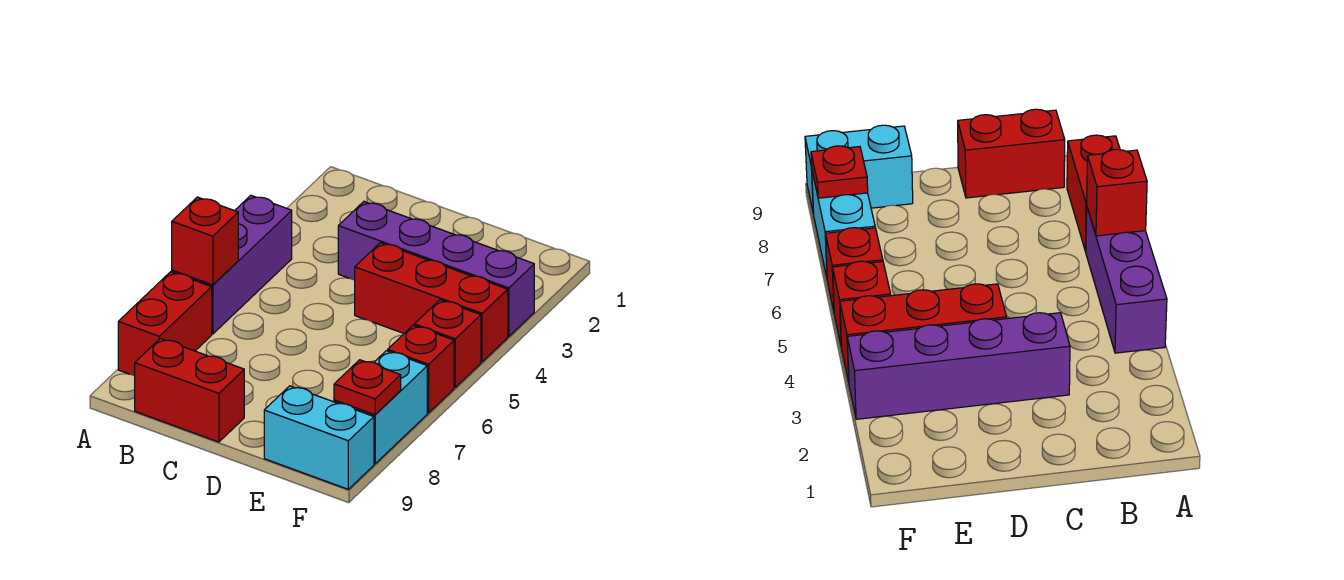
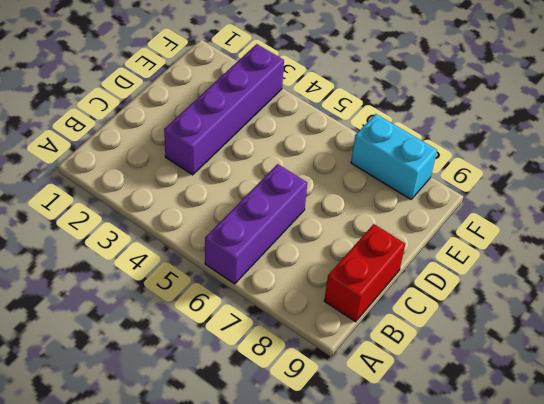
purple brick A6:C6 level 1 -> purple brick A4:A6 level 1
none -> red brick A7:A8 level 1
none -> red brick D4:F4 level 1

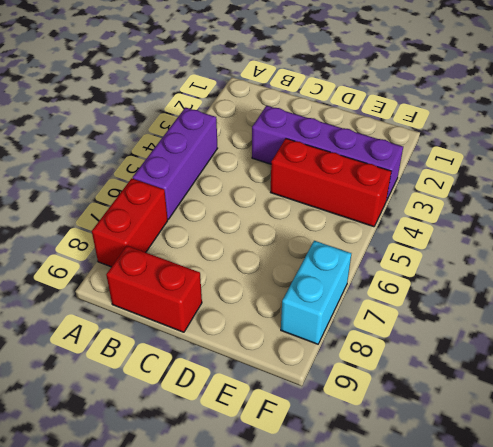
none -> cyan brick E9:F9 level 1
none -> red brick F5 level 1

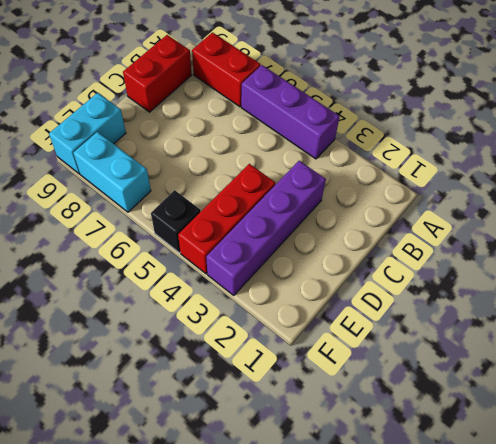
black brick F5 level 1 -> red brick F5 level 1
none -> red brick F6 level 1
none -> red brick A6 level 2

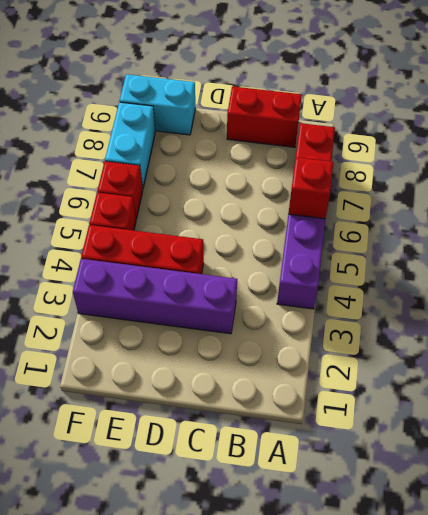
none -> red plate F8 level 2

